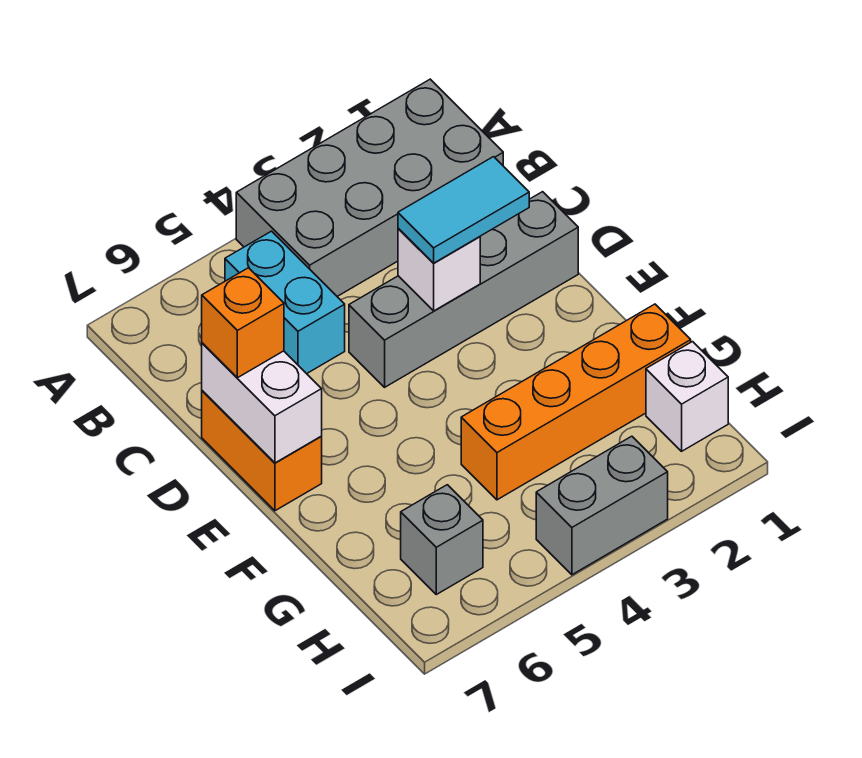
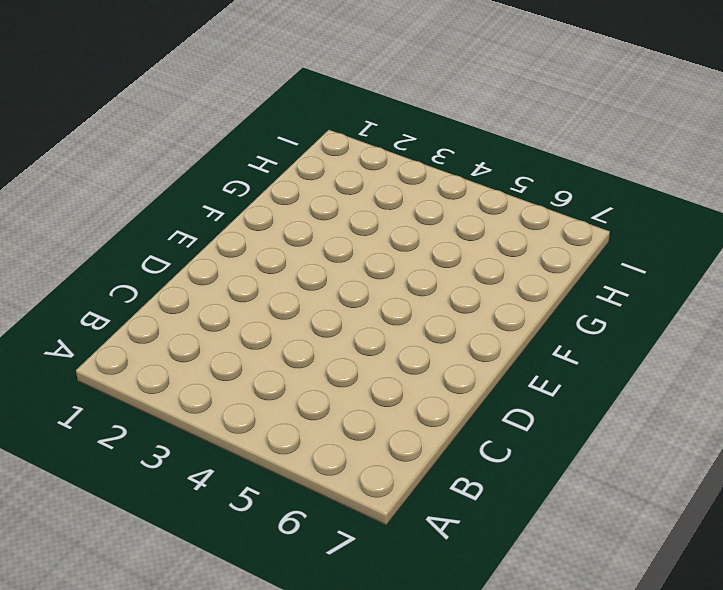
none -> grey brick A1:B4 level 1
none -> cyan brick B5:C5 level 1
none -> grey brick D1:D4 level 1

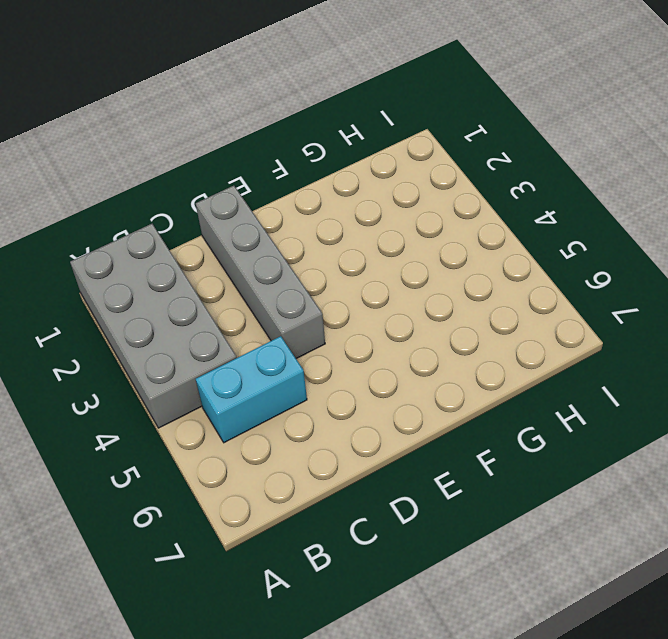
none -> orange brick D7:E7 level 1
none -> orange brick G1:G4 level 1
none -> white brick H1 level 1

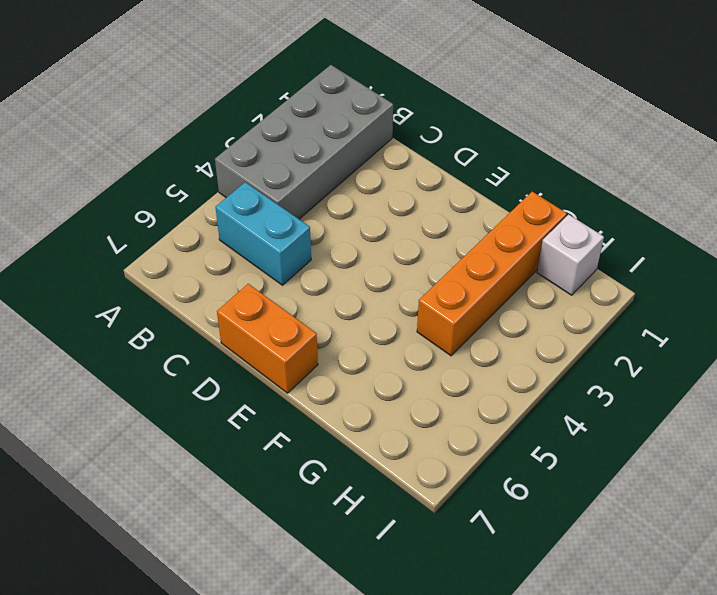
none -> grey brick D1:D4 level 1
none -> grey brick H6 level 1
none -> grey brick I3:I4 level 1

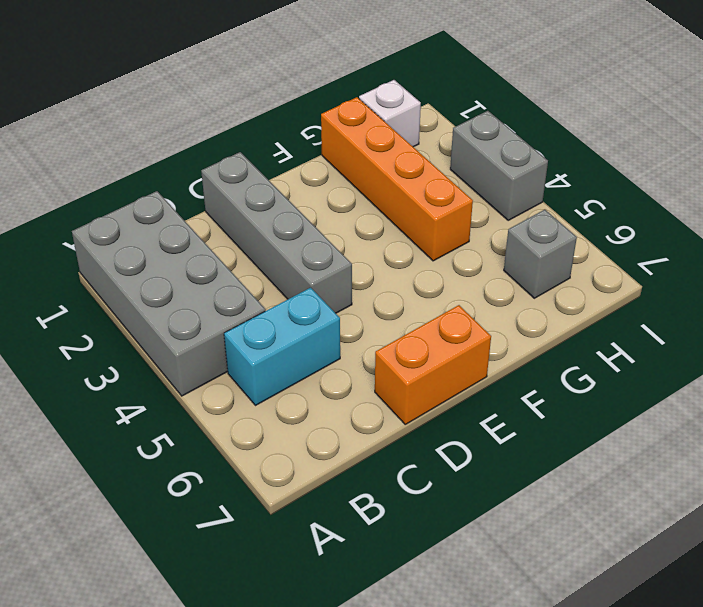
none -> white brick D3 level 2
none -> white brick D7:E7 level 2
none -> cyan tile D2:D3 level 3

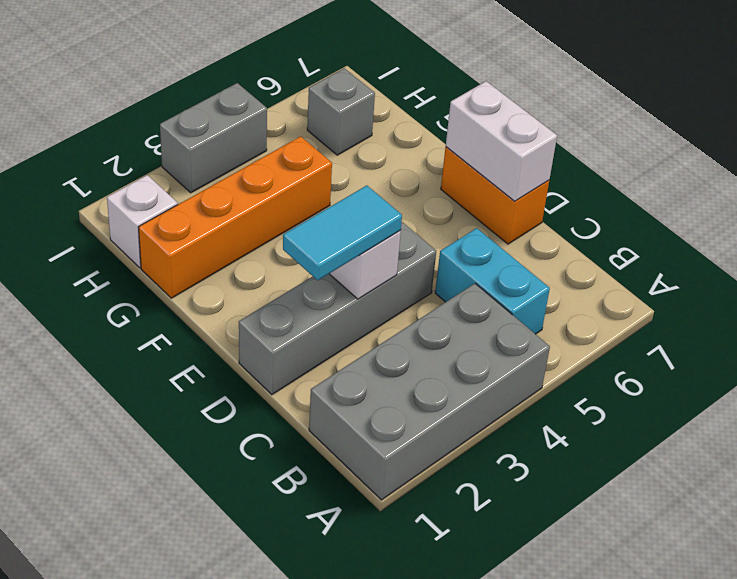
none -> orange brick D7 level 3

